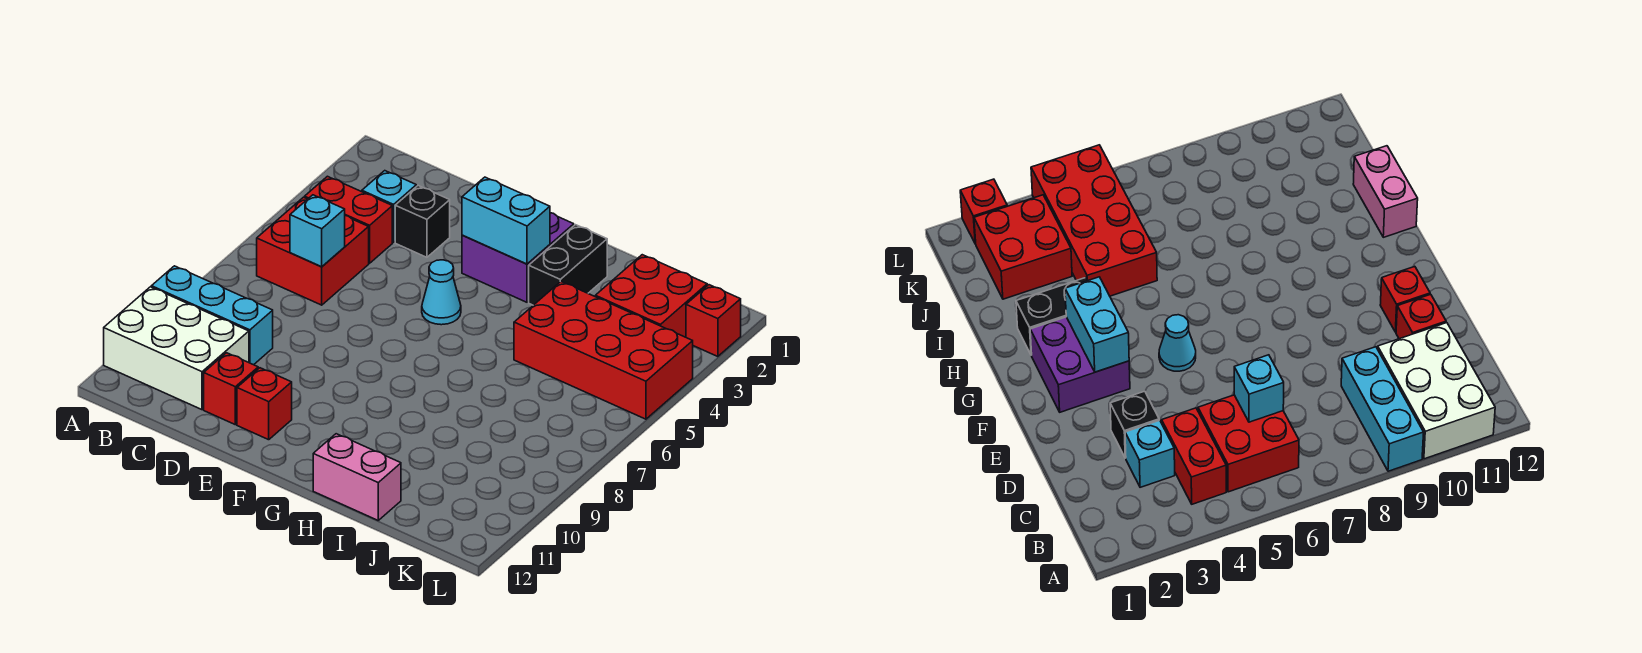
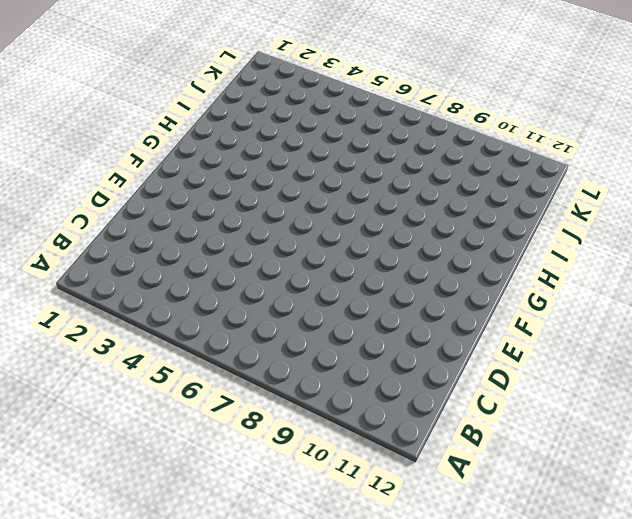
none -> cyan brick A9:C9 level 1
none -> white brick A10:C11 level 1
none -> red brick B4:C4 level 1

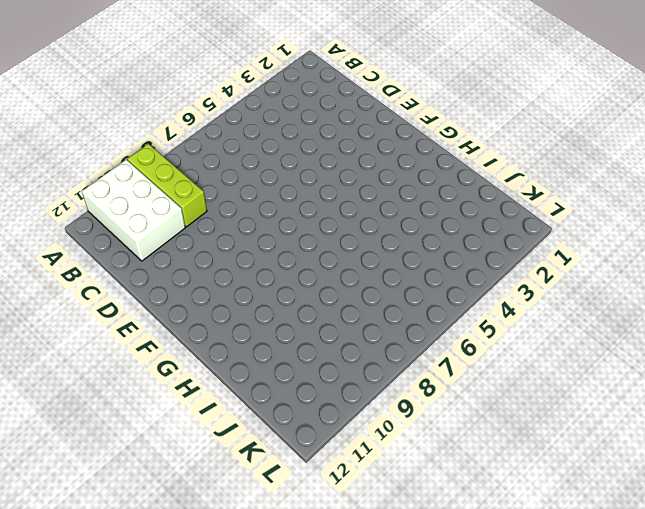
lime brick A9:C9 level 1 -> cyan brick A9:C9 level 1
none -> red brick B4:C4 level 1
none -> red brick B5:C6 level 1
none -> cyan brick C3 level 1

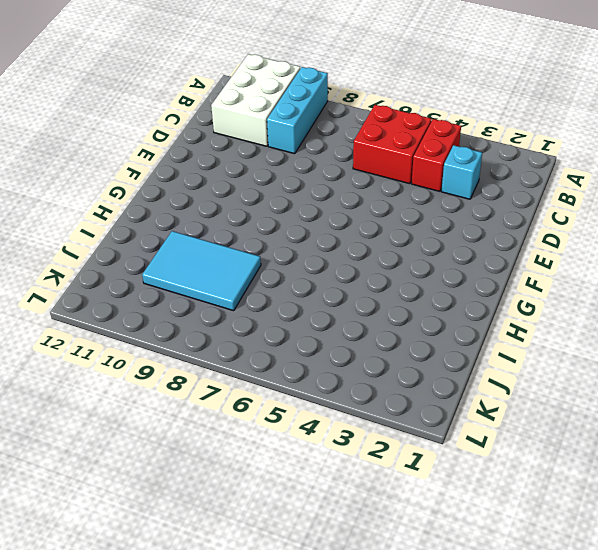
cyan tile I8:J10 level 1 -> none
none -> black brick D3 level 1
none -> red brick D11 level 1
none -> red brick E11 level 1

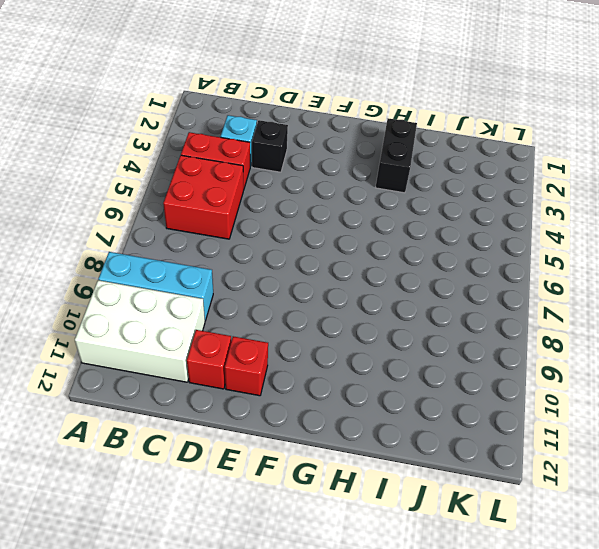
none -> purple brick F2:G3 level 1
none -> cyan cone F5 level 1
none -> pink brick H12:I12 level 1

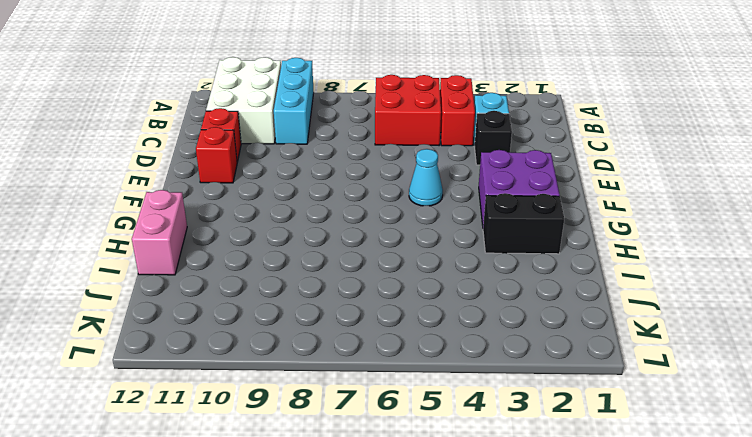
none -> red brick I4:L5 level 1
none -> red brick J2:K3 level 1
none -> red brick L2 level 1

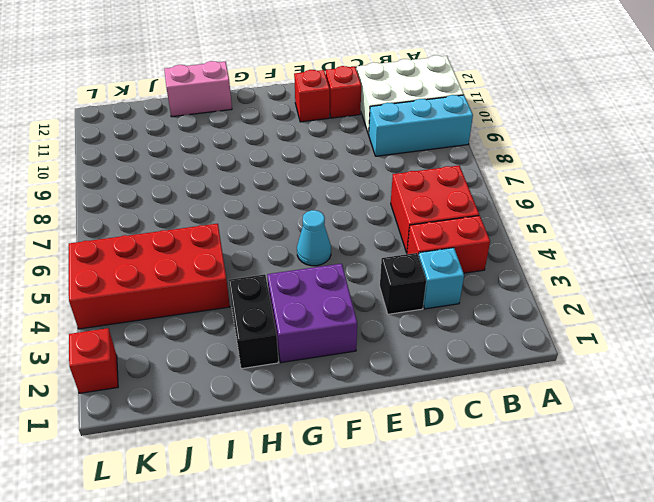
none -> red brick J2:K3 level 1
none -> cyan brick C6 level 2
none -> cyan brick F3:G3 level 2

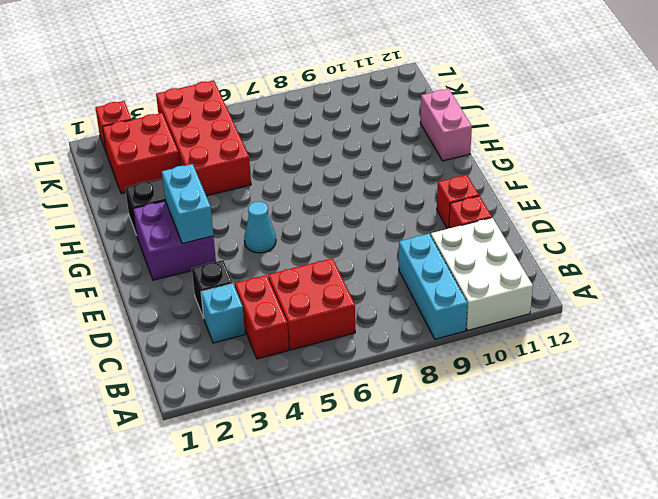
none -> cyan brick C6 level 2

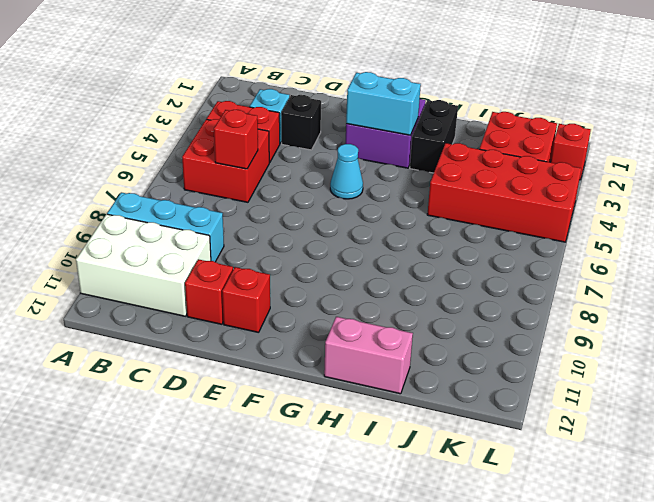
red brick C6 level 2 -> cyan brick C6 level 2

